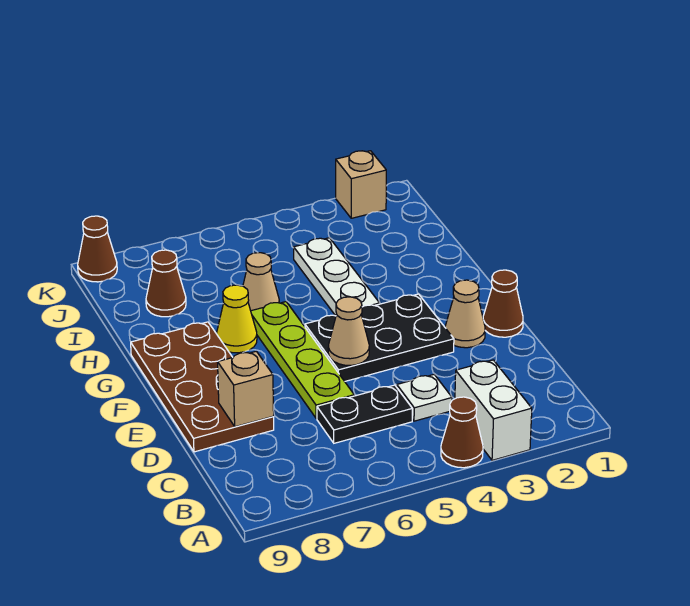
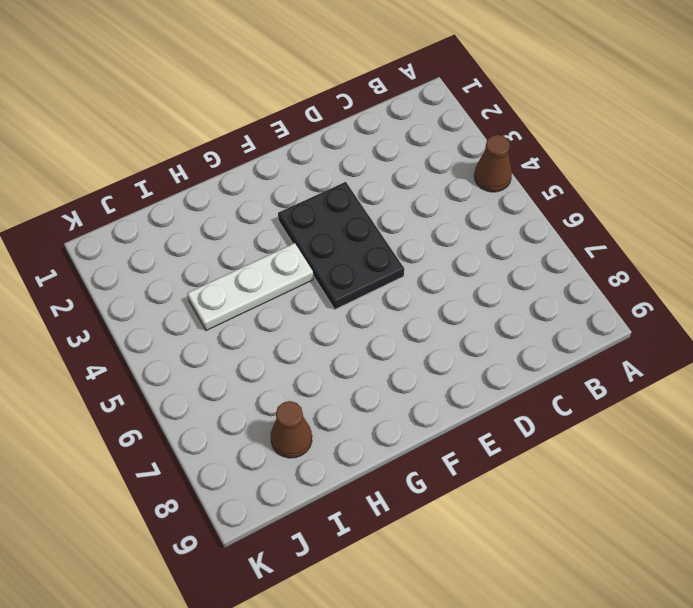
none -> white brick A3:B3 level 1
none -> white plate C4 level 1
none -> black plate C5:C6 level 1

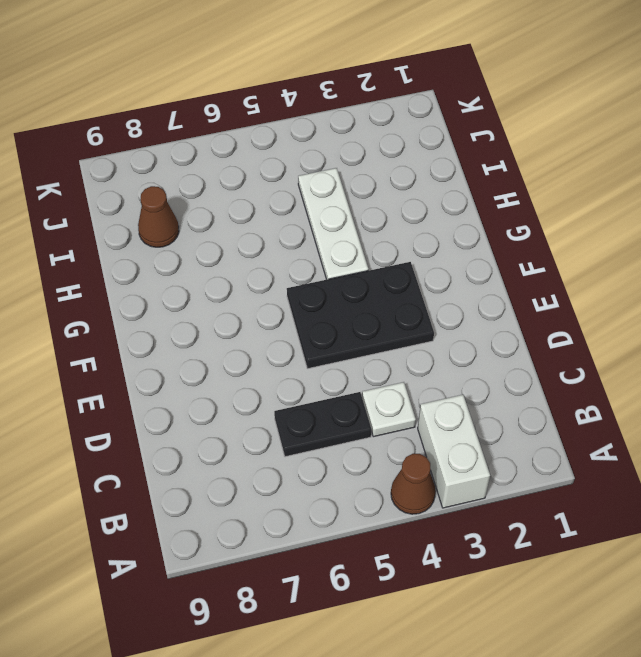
none -> lime plate D6:G6 level 1
none -> brown plate D8:G9 level 1
none -> brown cone E1 level 1

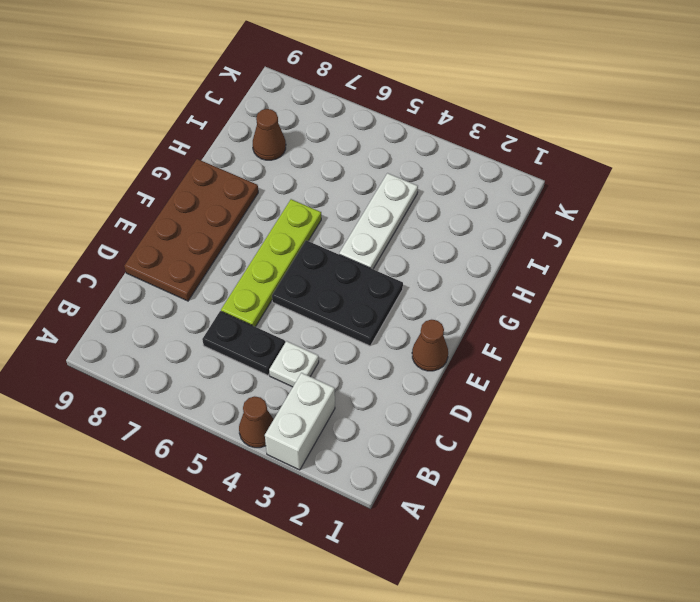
none -> tan cone E2 level 1
none -> yellow cone G7 level 1
none -> tan cone H6 level 1

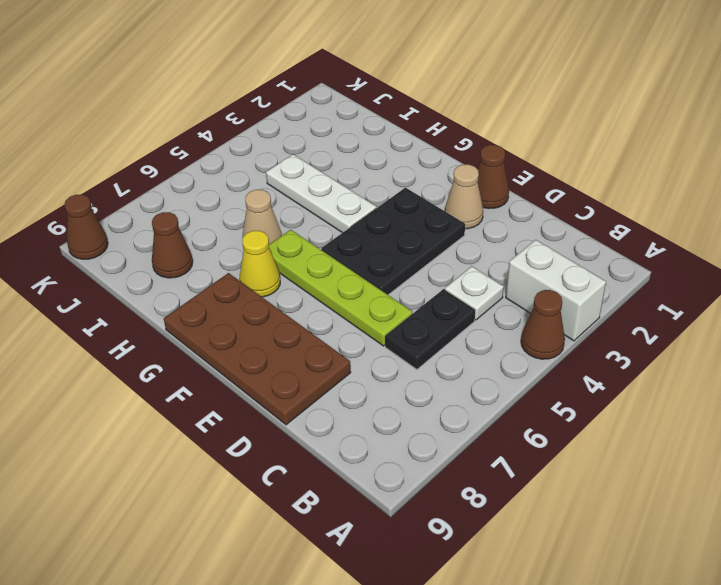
none -> tan brick K2 level 1
none -> tan brick D8 level 2
none -> tan cone E5 level 2

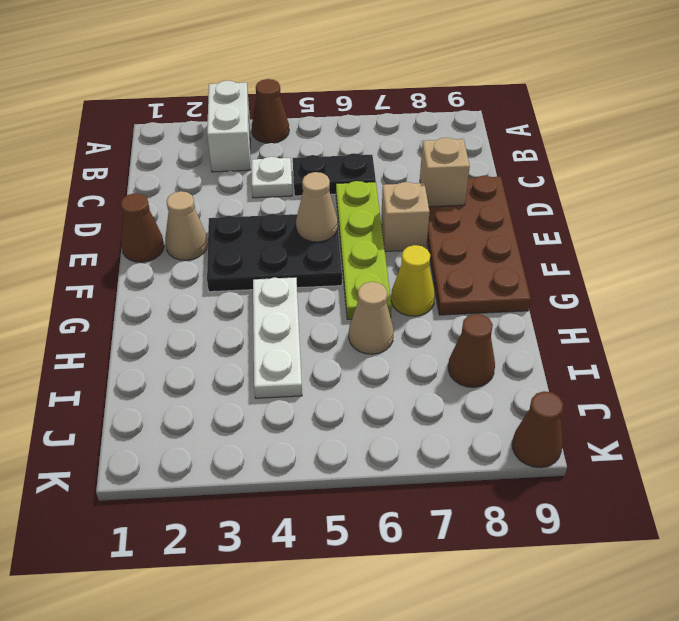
tan brick E7 level 1 -> tan brick K2 level 1

